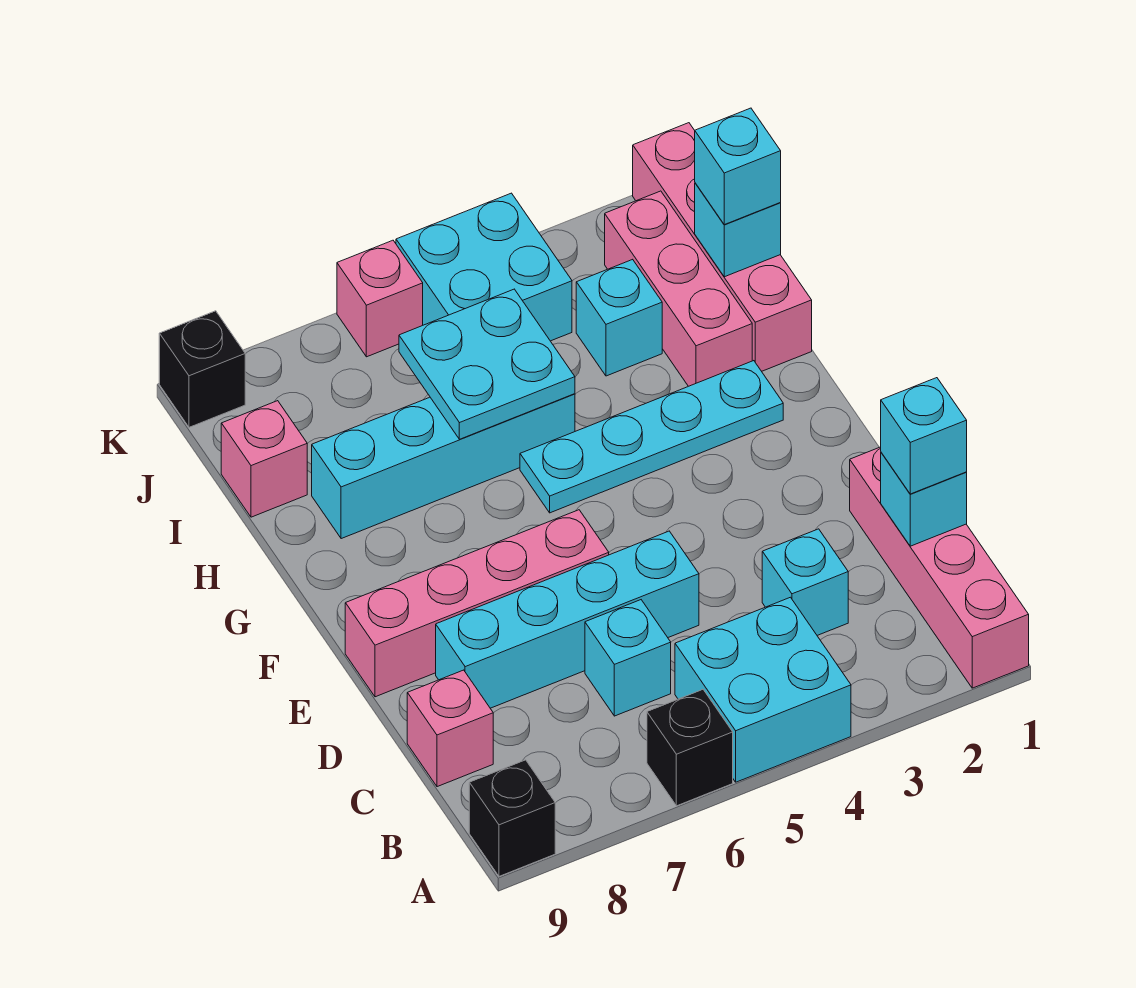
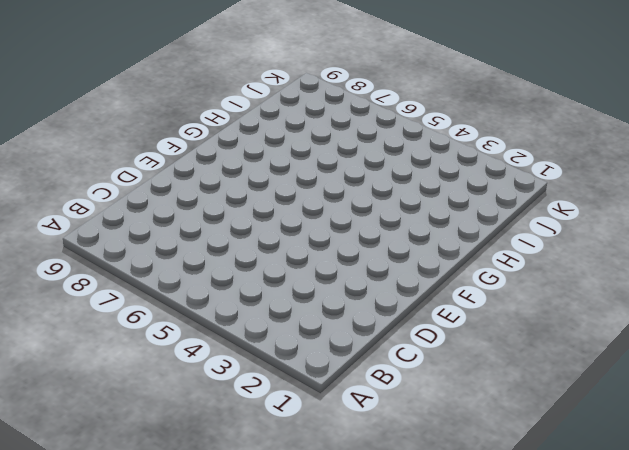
none -> pink brick A1:D1 level 1
none -> cyan brick A4:B5 level 1
none -> black brick A6 level 1

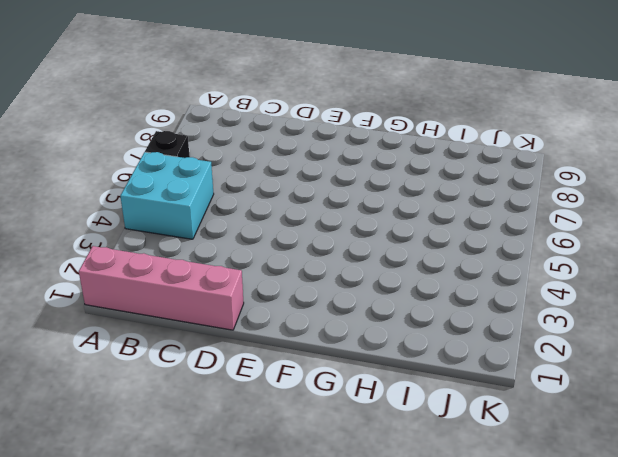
none -> black brick A9 level 1
none -> cyan brick C3 level 1
none -> cyan brick C6 level 1

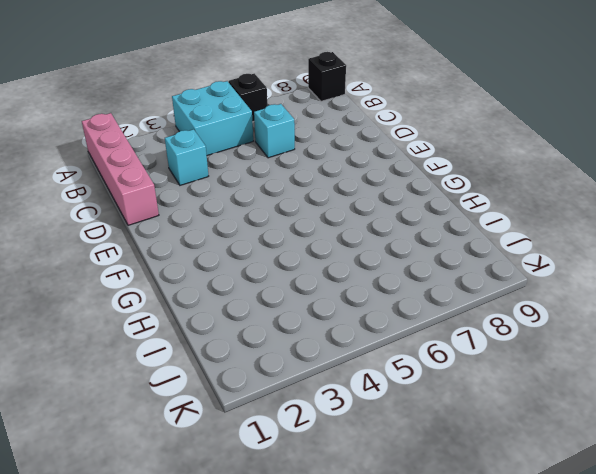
none -> pink brick C9 level 1
none -> cyan brick D5:D8 level 1
none -> pink brick E6:E9 level 1

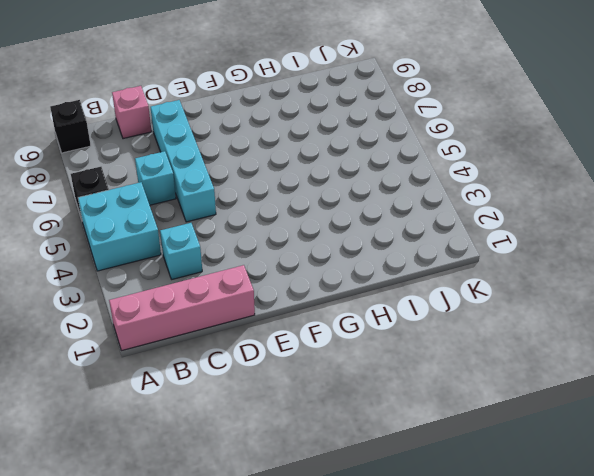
none -> pink brick E6:E9 level 1
none -> cyan plate G2:G5 level 1
none -> pink brick H1:K1 level 1

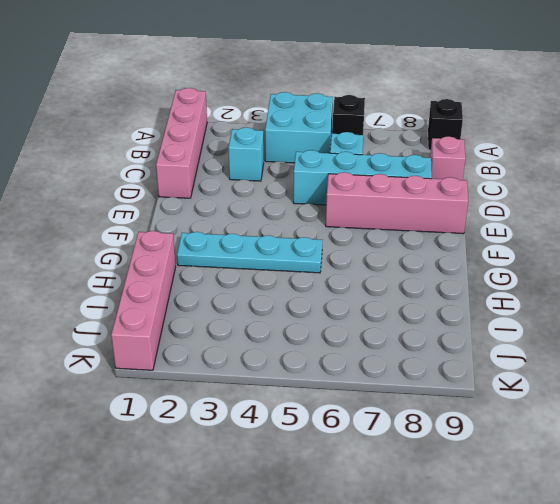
none -> pink brick H2:J2 level 1
none -> cyan brick H5:H8 level 1
none -> cyan brick I3 level 1

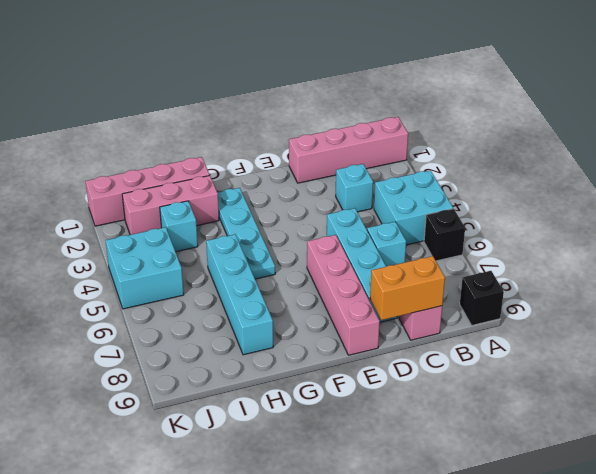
orange brick C9:D9 level 2 -> none
none -> pink brick I9 level 1
none -> pink brick K6 level 1
none -> black brick K9 level 1

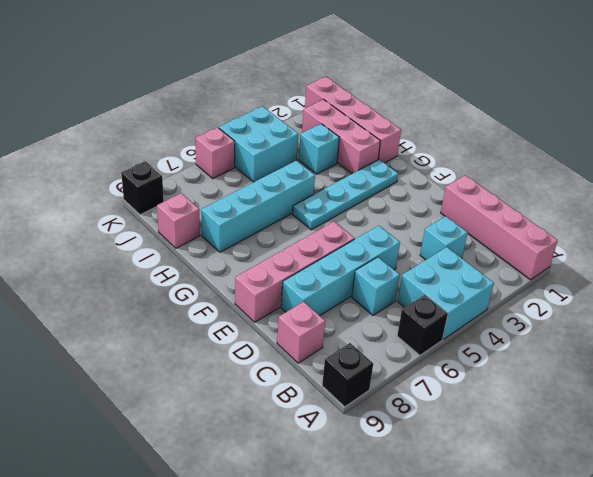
none -> cyan brick C1 level 2
none -> cyan plate H5:I6 level 2
none -> cyan brick I1 level 2

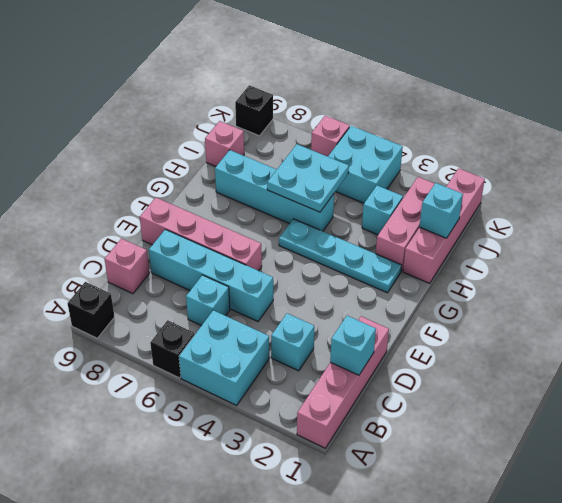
none -> cyan brick C1 level 3
none -> cyan brick I1 level 3

